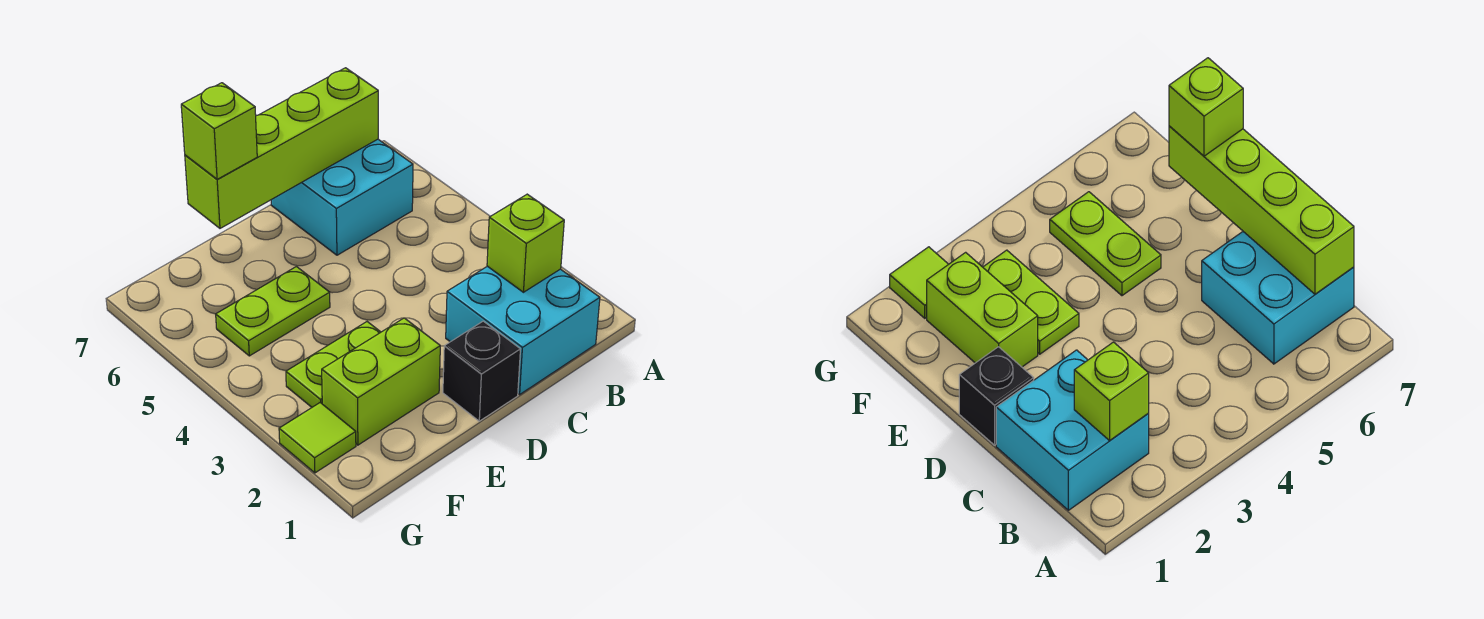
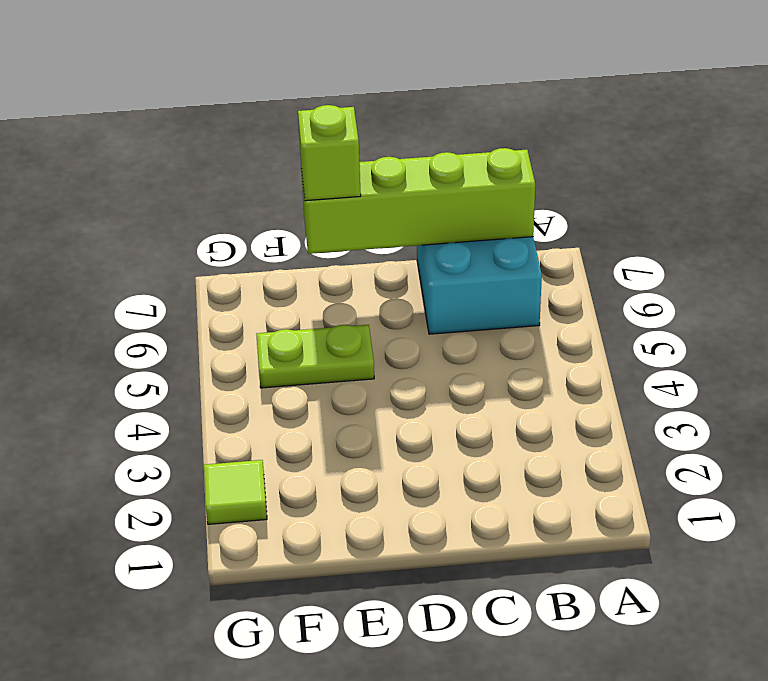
none -> cyan brick B1:C2 level 1
none -> black brick D1 level 1

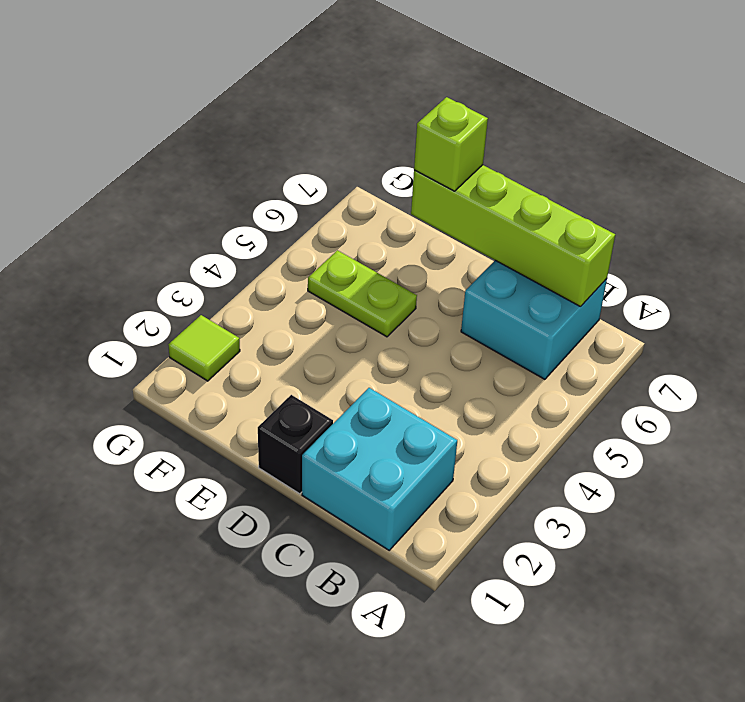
none -> lime brick E2:F2 level 1
none -> lime plate E3:F3 level 1

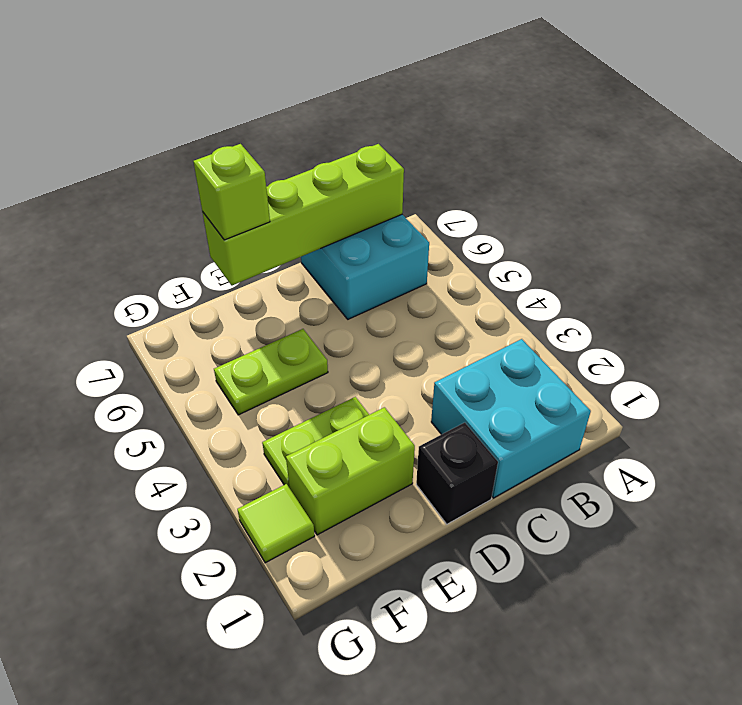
none -> lime brick B2 level 2

